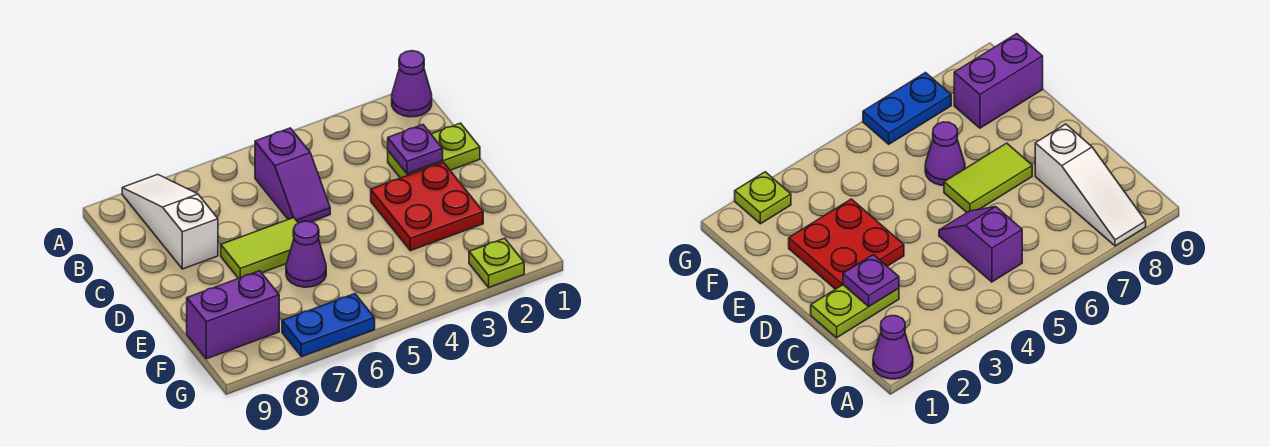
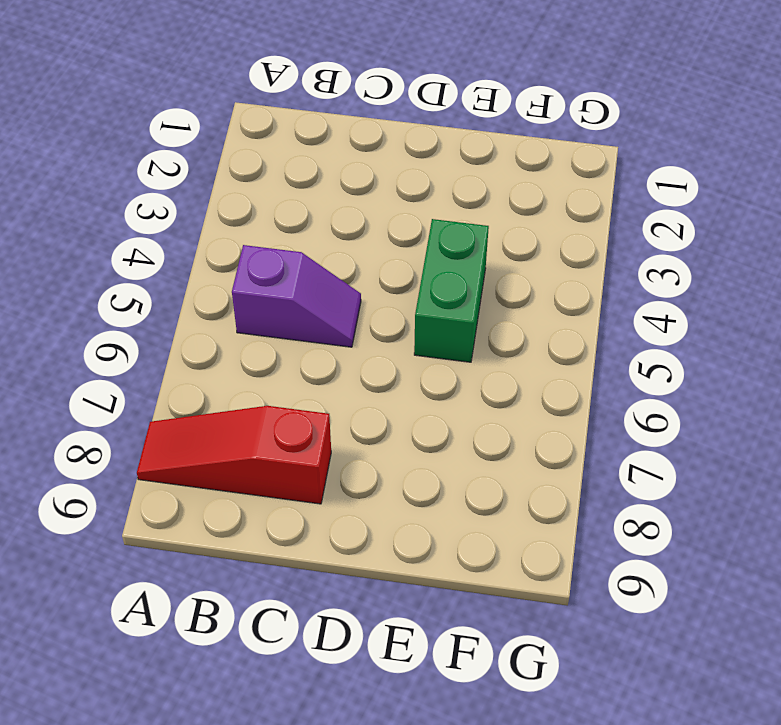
red slope A8:C8 level 1 top C -> white slope A8:C8 level 1 top C
green brick E4:E5 level 1 -> none
none -> purple cone A1 level 1
none -> lime plate C1:C2 level 1

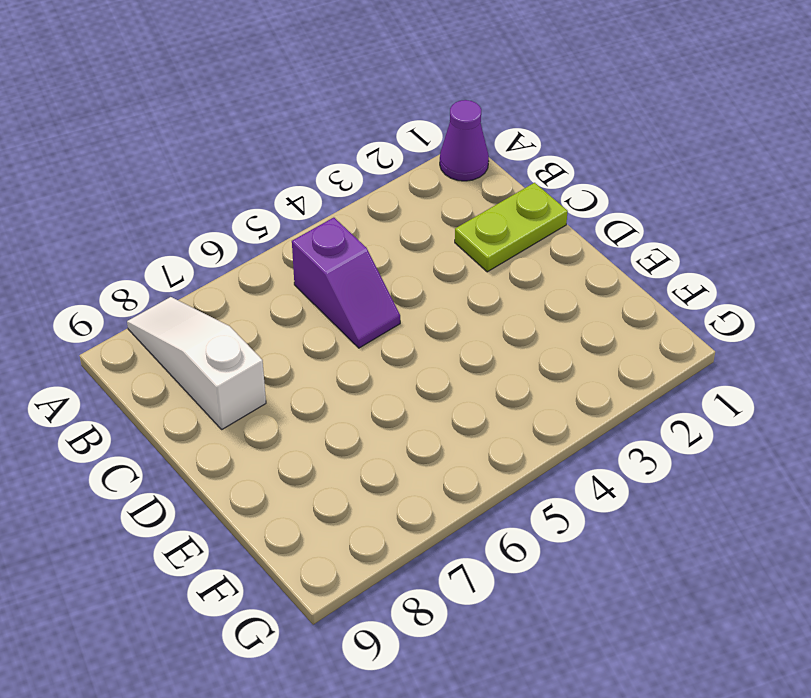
none -> red plate D2:E3 level 1
none -> lime tile D6:D7 level 1

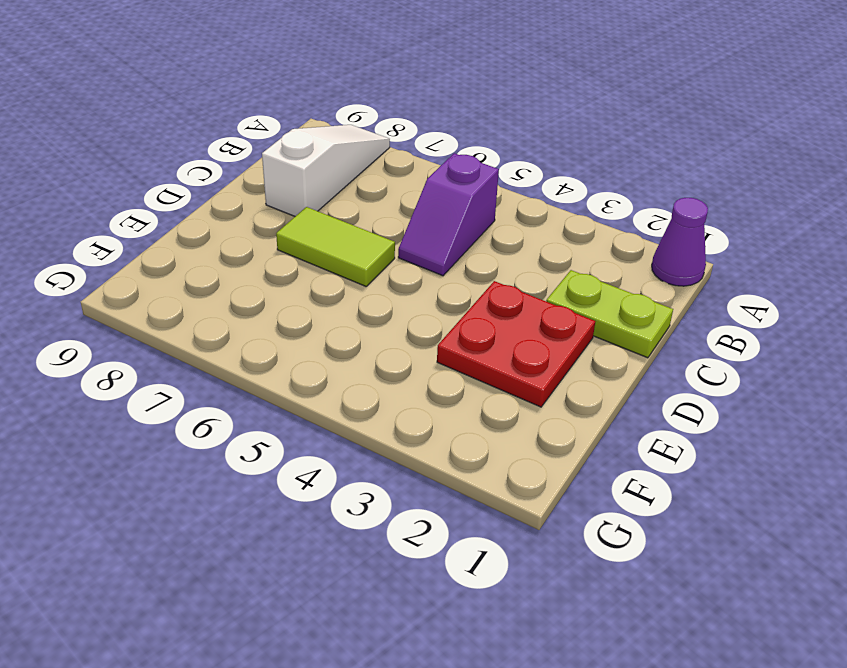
none -> purple cone E6 level 1
none -> purple brick F8:F9 level 1

